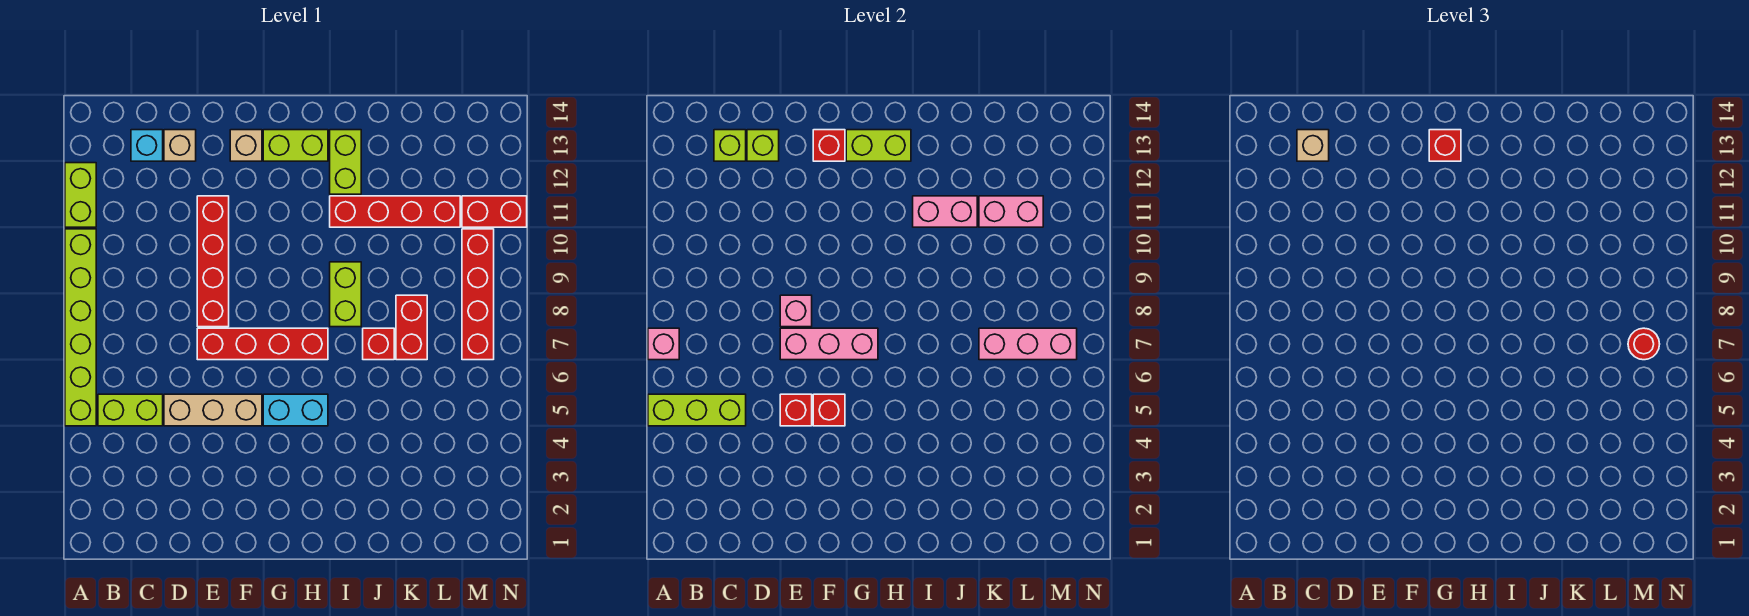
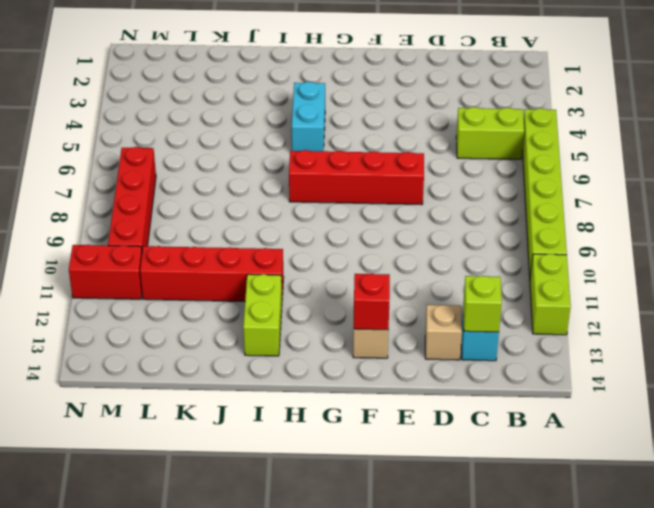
cyan brick H4:H5 level 1 -> cyan brick G5:H5 level 1
none -> tan brick D5:F5 level 1
none -> red brick E8:E11 level 1
none -> lime brick G13:H13 level 1
none -> lime brick I8:I9 level 1

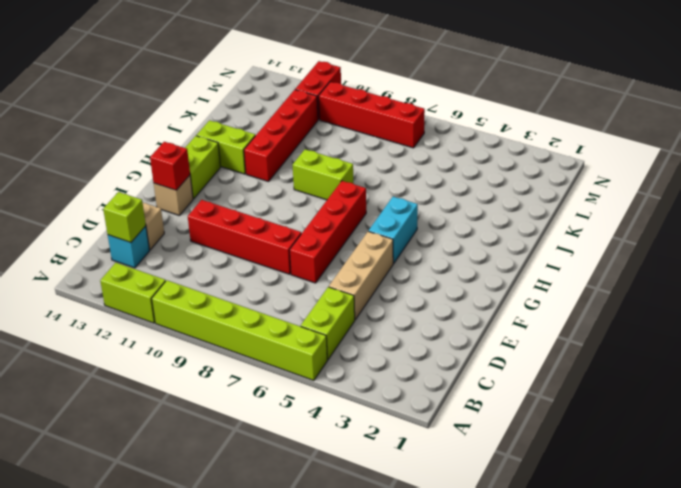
none -> red brick J7 level 1
none -> red brick K7:K8 level 1
none -> lime brick A5:C5 level 2
none -> pink brick A7 level 2

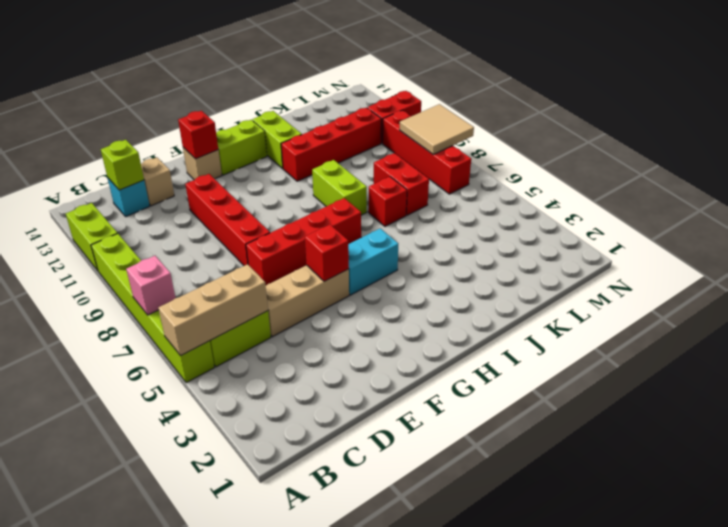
tan brick A5:C5 level 2 -> lime brick A5:C5 level 2
tan tile M8:N9 level 2 -> none
none -> lime brick D13 level 2
none -> red brick E5 level 2
none -> pink brick E7:G7 level 2
none -> pink brick E8 level 2

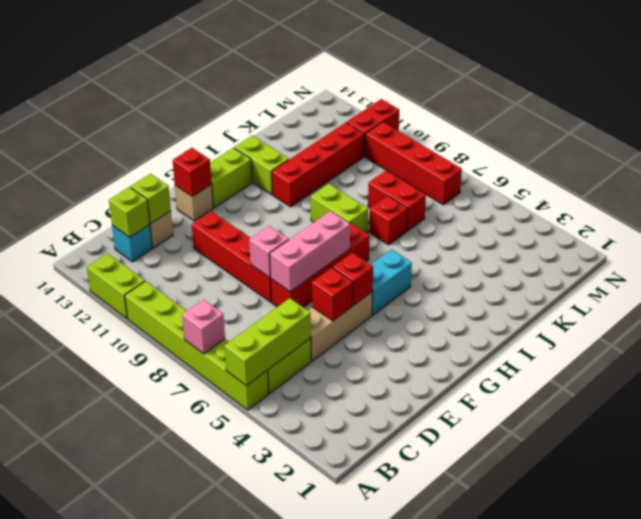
none -> lime brick G13:H13 level 2
none -> pink brick I11:J11 level 2
none -> pink brick K7:M7 level 2
none -> pink brick K11:L11 level 2

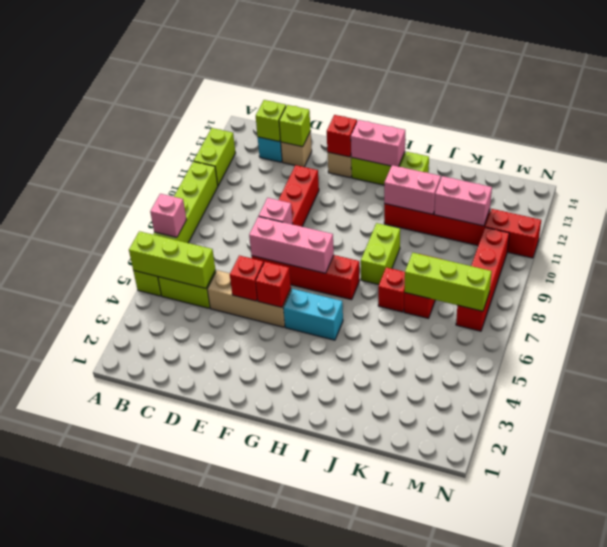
pink brick G13:H13 level 2 -> lime brick G13:H13 level 2
lime brick K7:M7 level 2 -> pink brick K7:M7 level 2
none -> tan brick C13 level 3
none -> red brick G13 level 3
none -> red round brick M7 level 3

